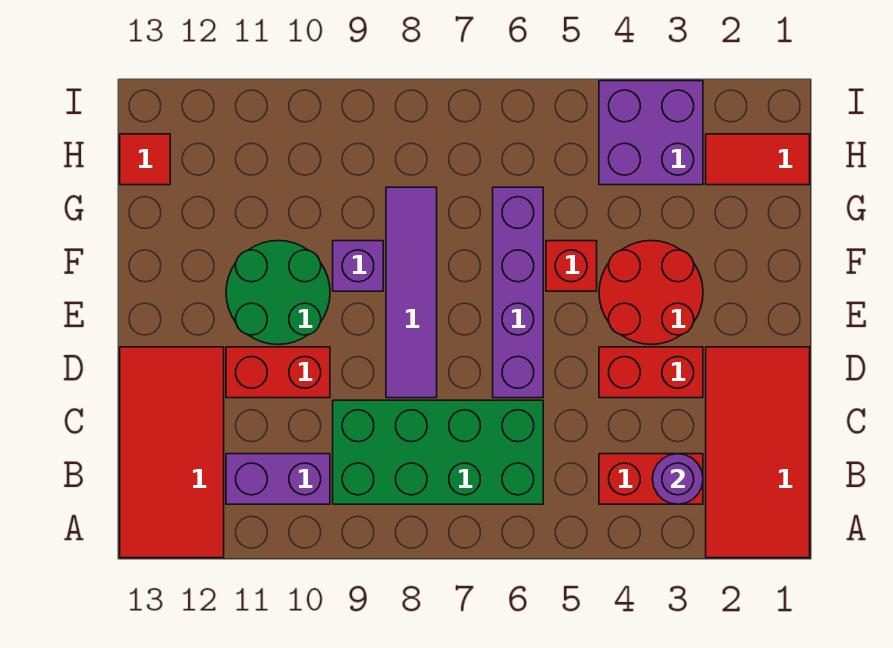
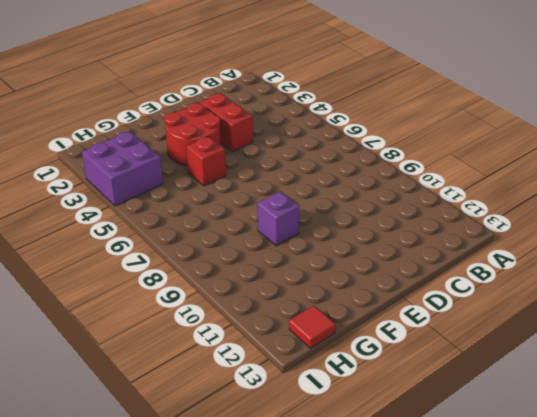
none -> red tile A1:D2 level 1
none -> red tile A12:D13 level 1
none -> red brick B3:B4 level 1

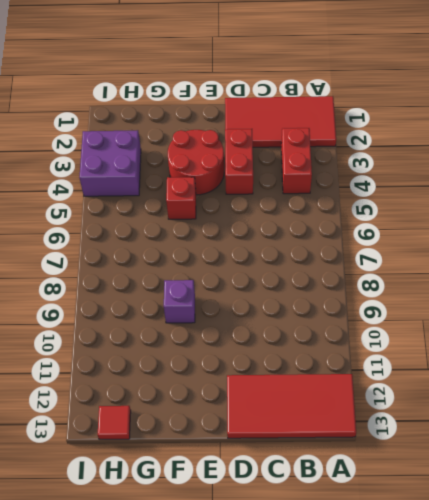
none -> green brick B6:C9 level 1
none -> purple brick B10:B11 level 1
none -> purple brick D6:G6 level 1

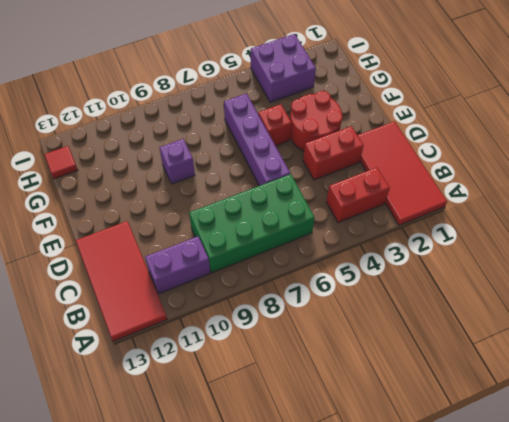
none -> purple tile D8:G8 level 1
none -> red brick D10:D11 level 1
none -> green round brick E10:F11 level 1

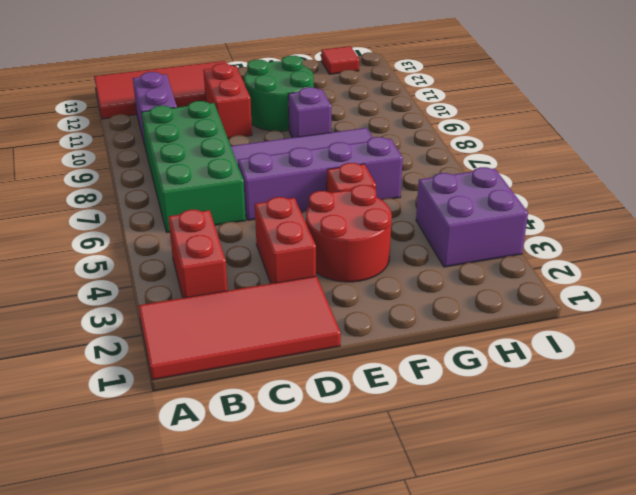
none -> red tile H1:H2 level 1
none -> purple round brick B3 level 2

